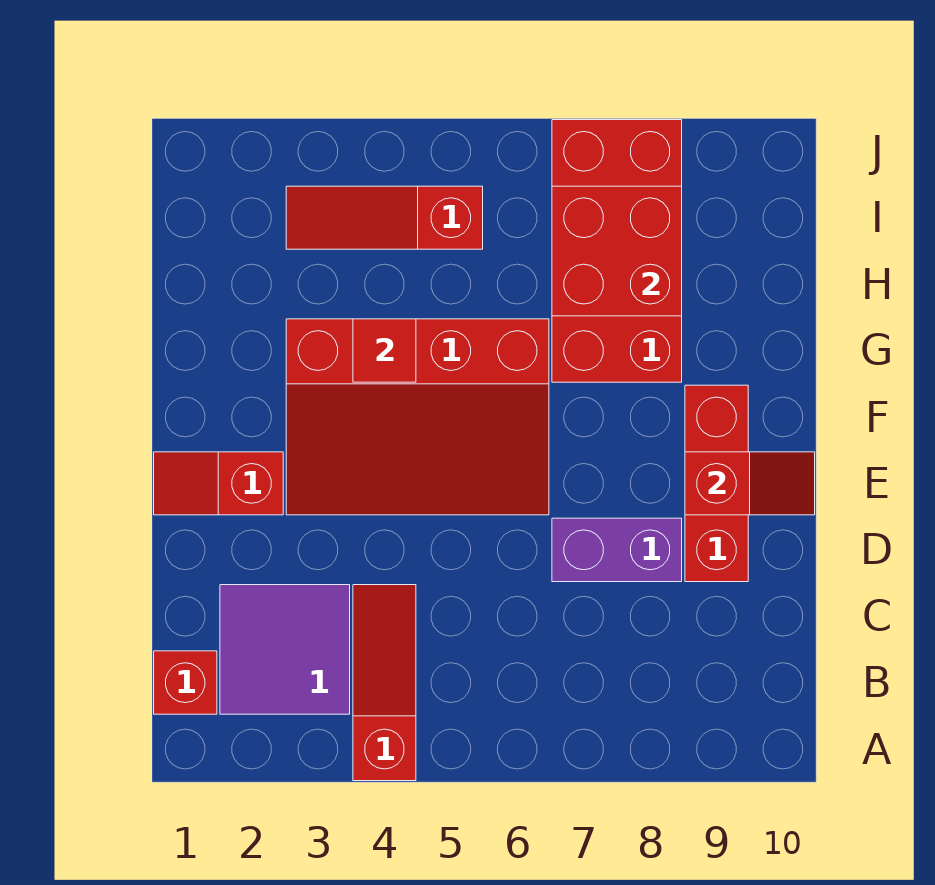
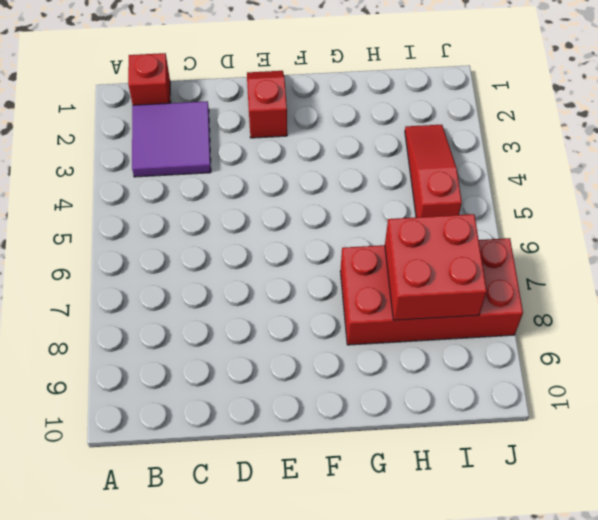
none -> red slope A4:C4 level 1 top A
none -> purple brick D7:D8 level 1
none -> red brick D9:F9 level 1

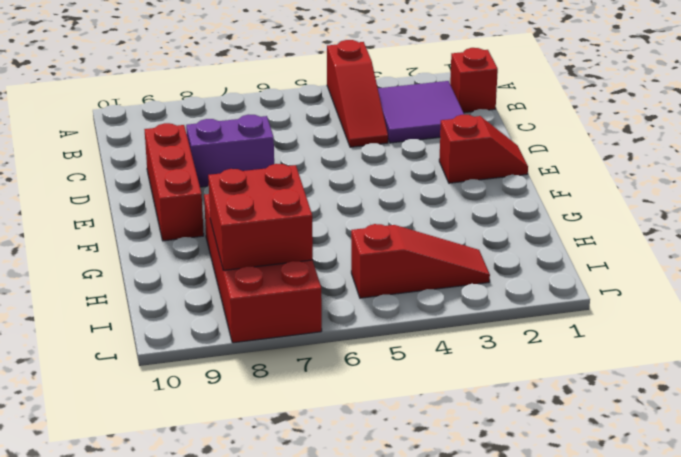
none -> red slope E3:G6 level 1 top G
none -> red slope E9:E10 level 2 top 9
none -> red tile G4 level 2

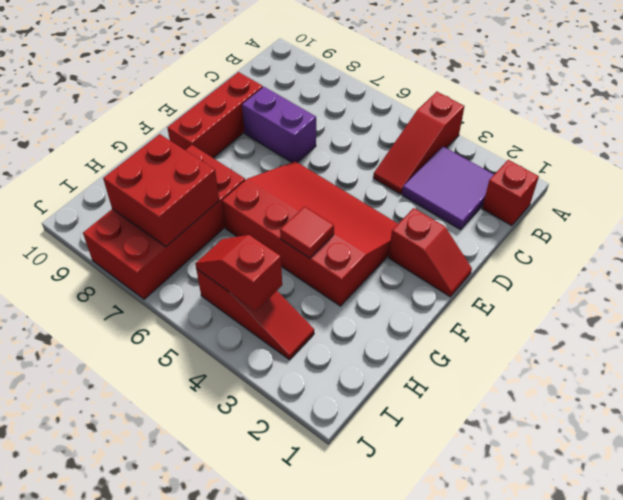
red slope I4:I5 level 2 top 4 -> red slope E9:E10 level 2 top 9

